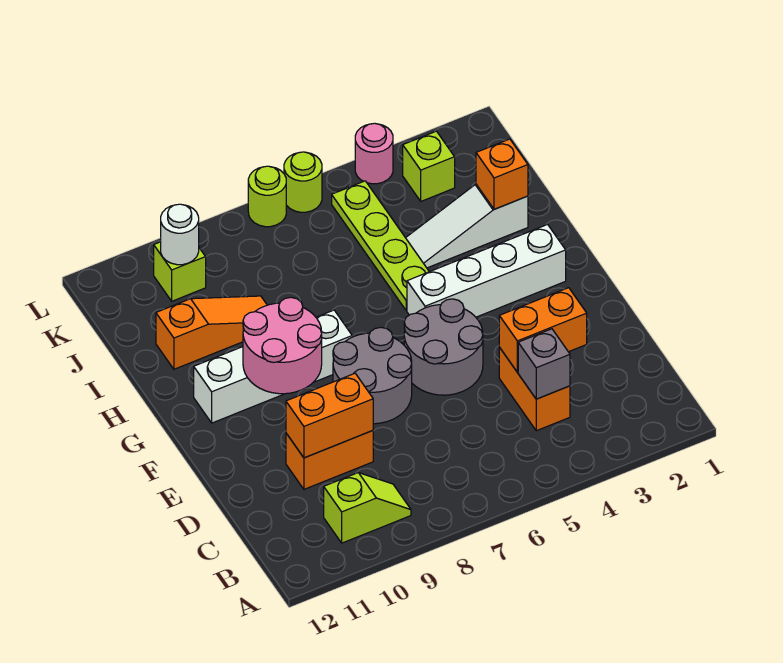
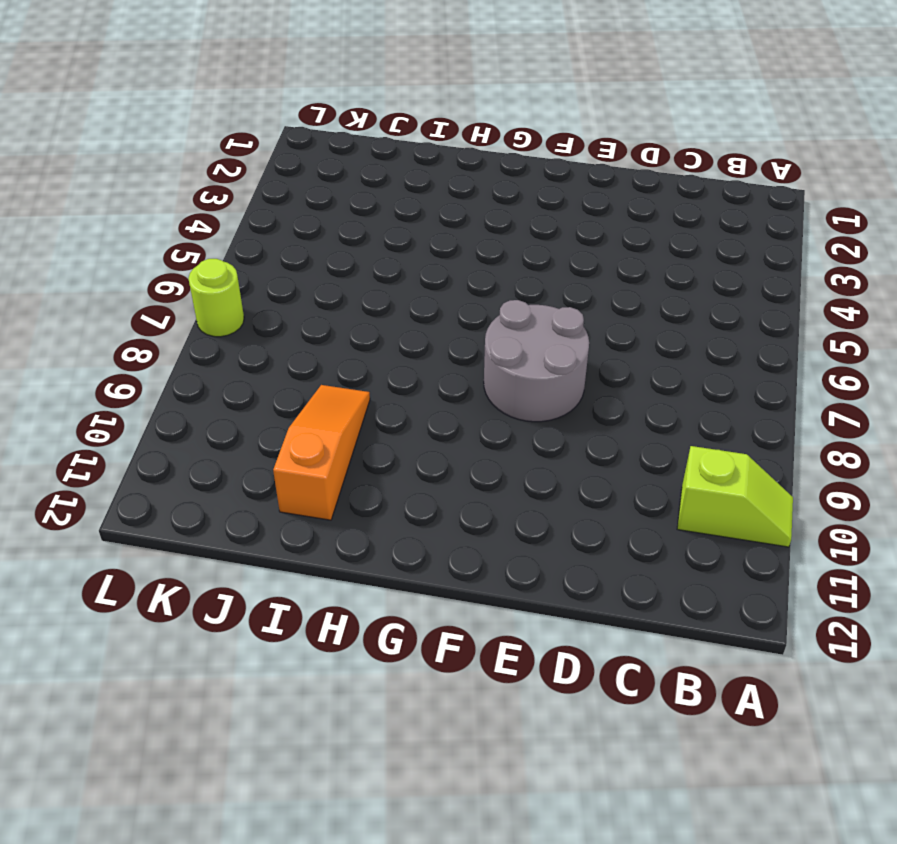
lime slope A10:B10 level 1 top B -> lime slope B9:B10 level 1 top 10
none -> orange brick C4:D4 level 1
none -> orange brick D9:D10 level 1
none -> grey round brick E5:F6 level 1

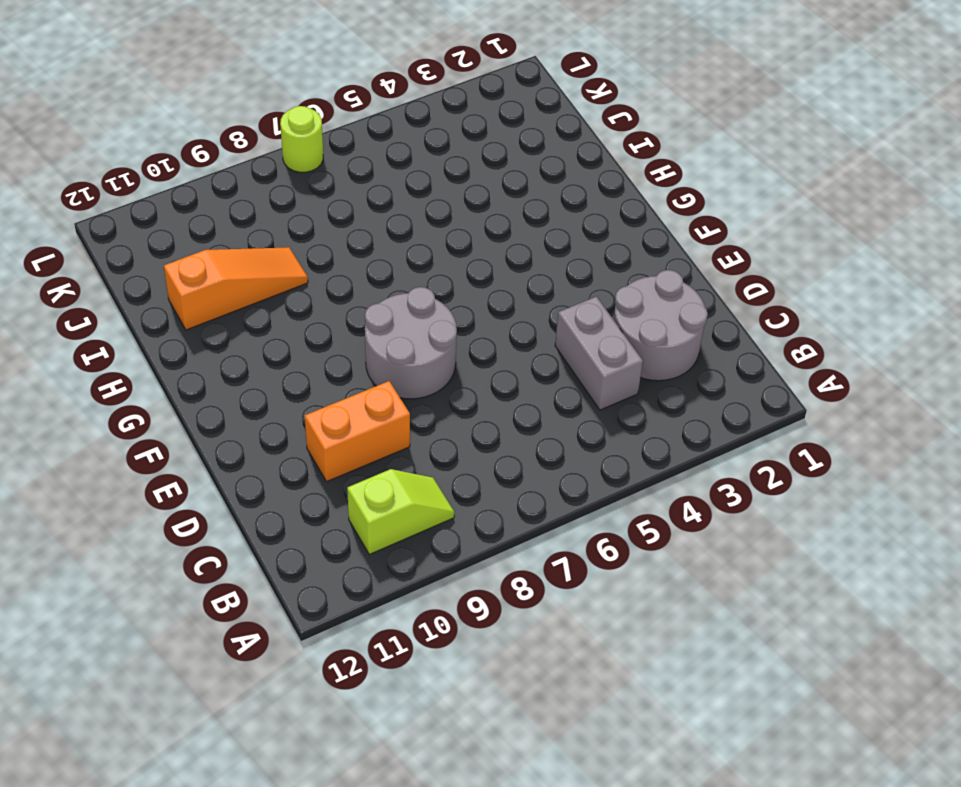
grey round brick C2:D3 level 1 -> grey round brick E5:F6 level 1
grey brick C4:D4 level 1 -> orange brick C4:D4 level 1
none -> white brick G2:G5 level 1
none -> white brick G8:G11 level 1
none -> lime plate H5:K5 level 1

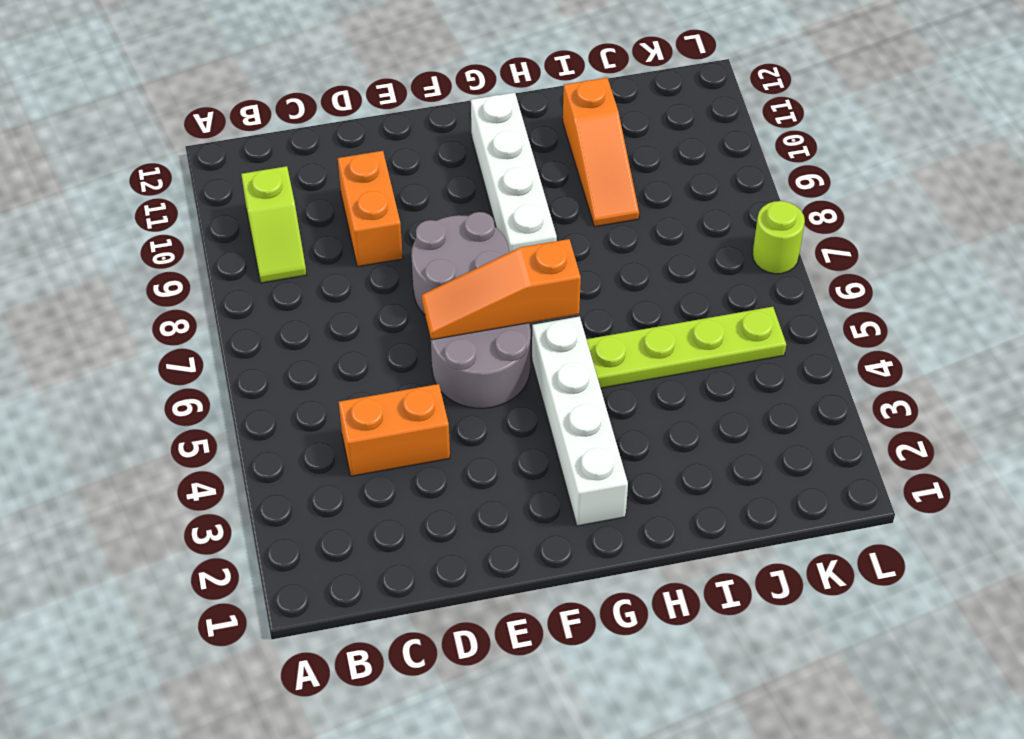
orange slope E6:G6 level 2 top G -> none
none -> white slope I2:I4 level 1 top 2
none -> lime brick K3 level 1
none -> lime brick K10 level 1

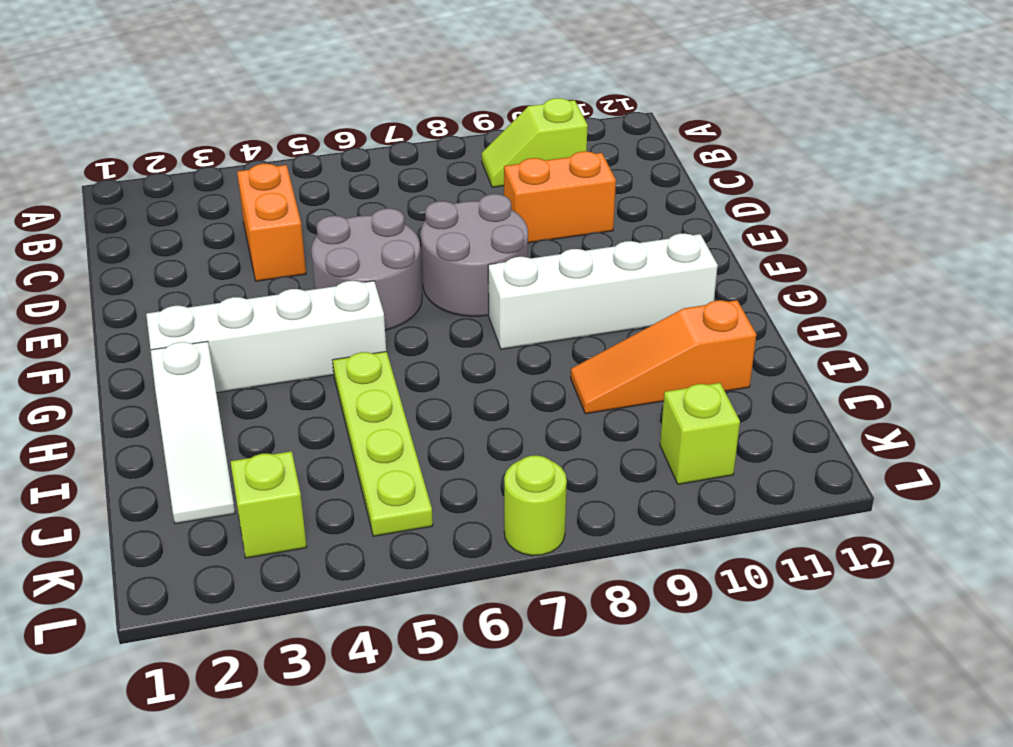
white slope H2:J2 level 1 top H -> white slope I2:I4 level 1 top 2
none -> pink round brick L4 level 1
none -> lime round brick L6 level 1
none -> grey brick C4 level 2

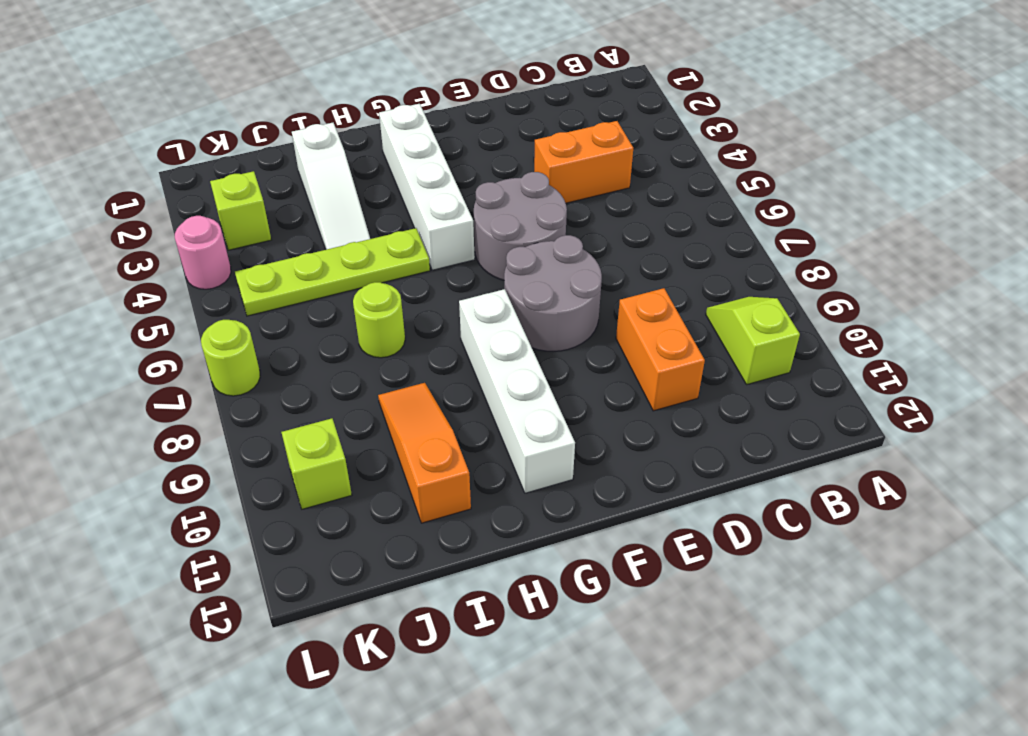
lime round brick I7 level 1 -> lime round brick L6 level 1
none -> grey brick C4 level 2
none -> orange brick D3:D4 level 2
none -> orange brick D9:D10 level 2

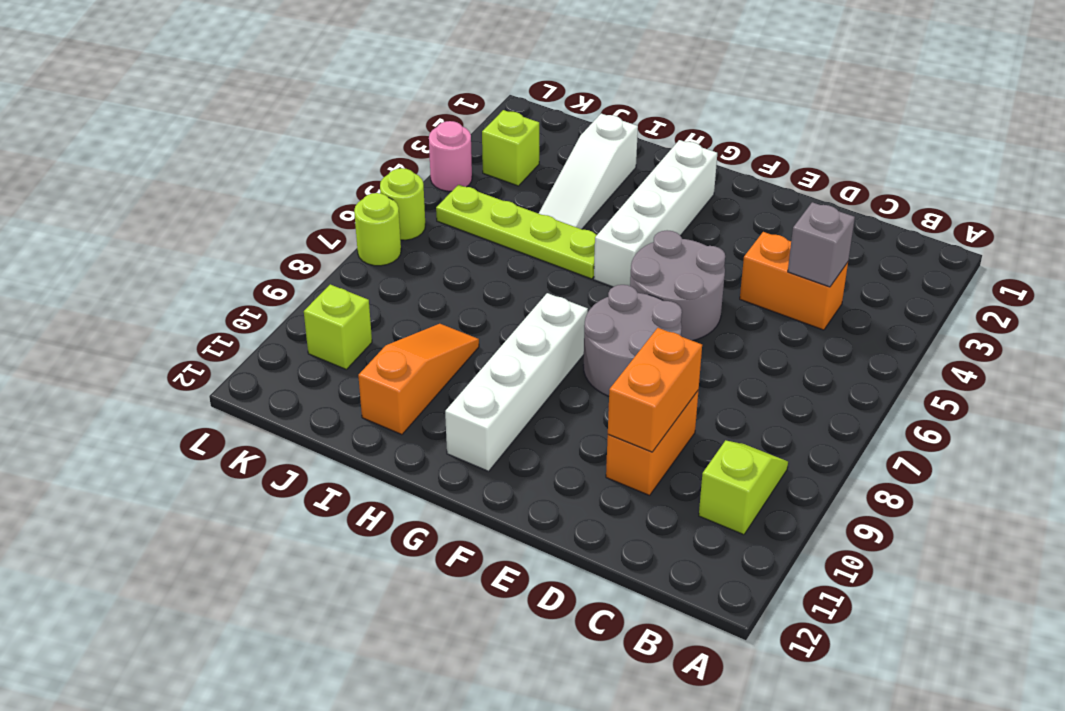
none -> orange brick D3:D4 level 2
none -> pink round brick F9:G10 level 2
none -> orange brick I2 level 2

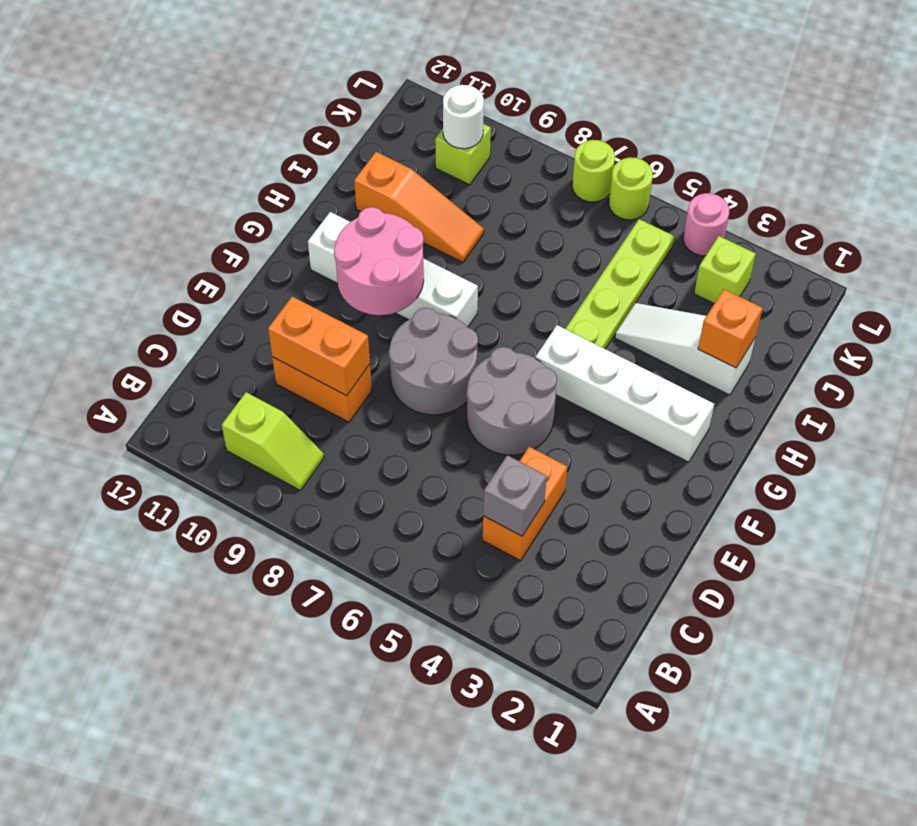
none -> orange brick D3:D4 level 2

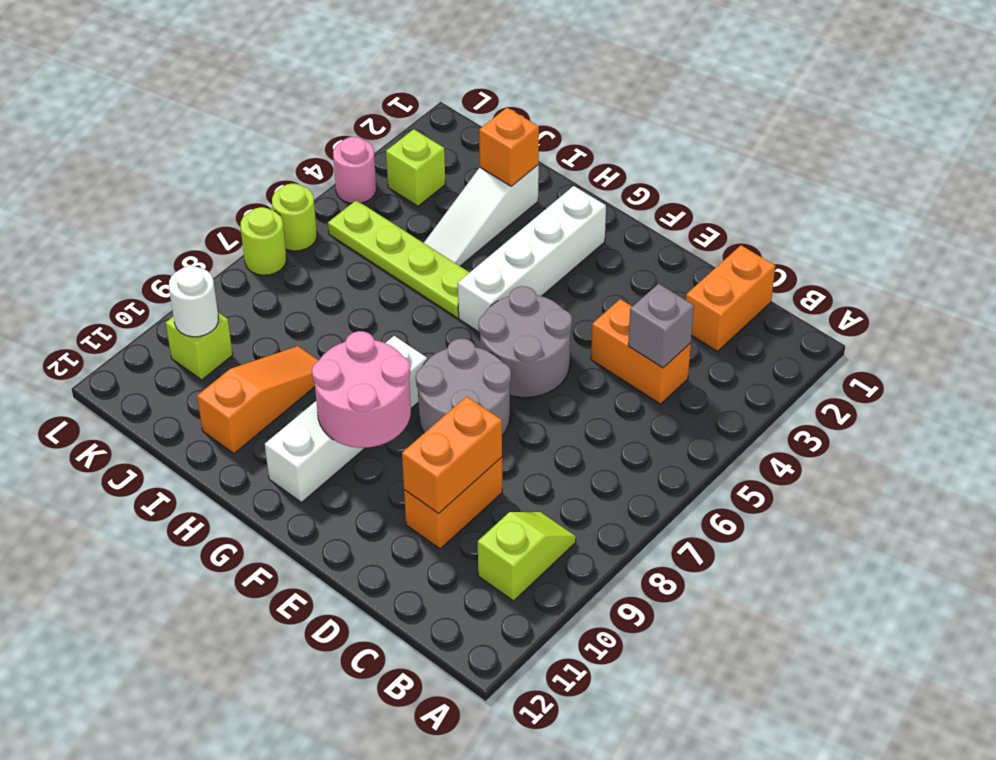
orange brick C1:C2 level 1 -> orange brick D3:D4 level 2

